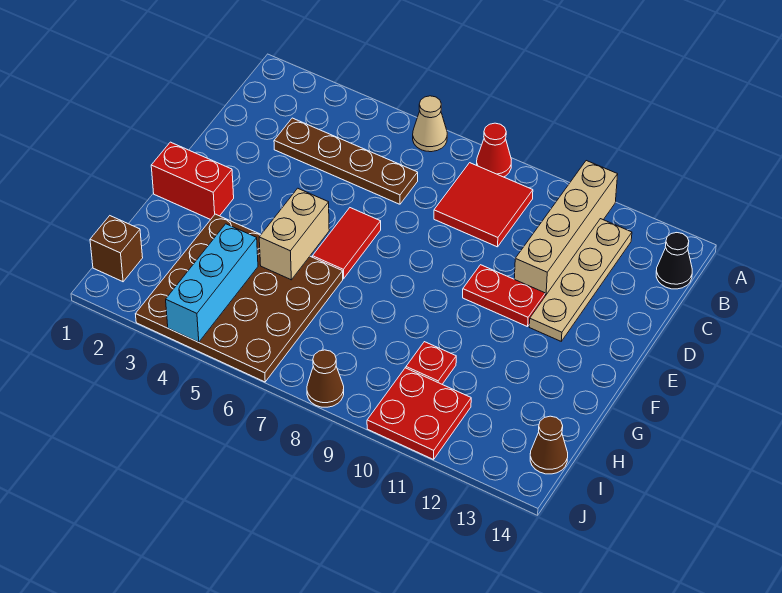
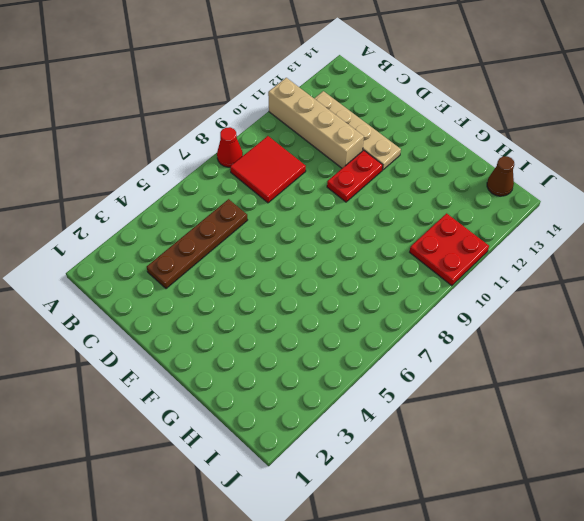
none -> tan cone A6 level 1
none -> black cone B14 level 1
none -> red tile E6:F6 level 1

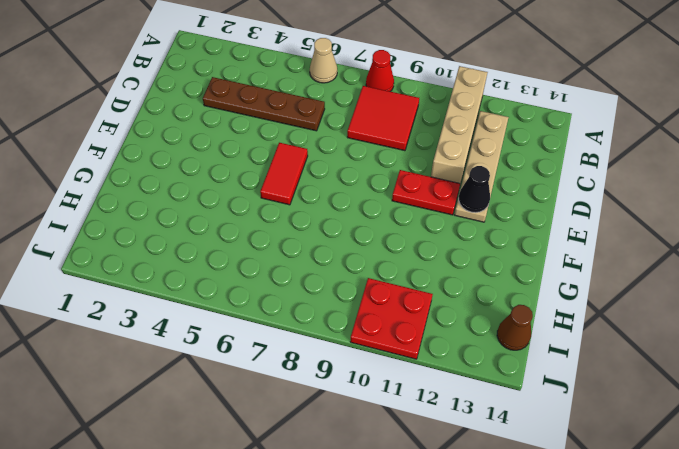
black cone E12 level 2 -> black cone B14 level 1
none -> red brick F1:F2 level 1
none -> brown plate G3:J6 level 1
none -> red plate H10 level 1

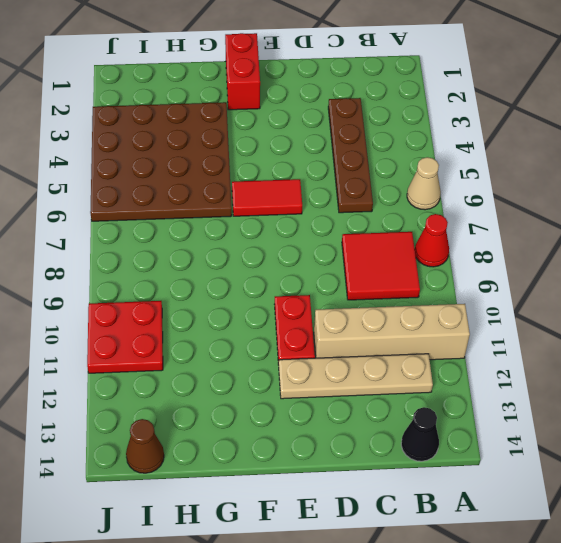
none -> red plate H10 level 1
none -> brown brick I1 level 1
none -> brown cone J8 level 1

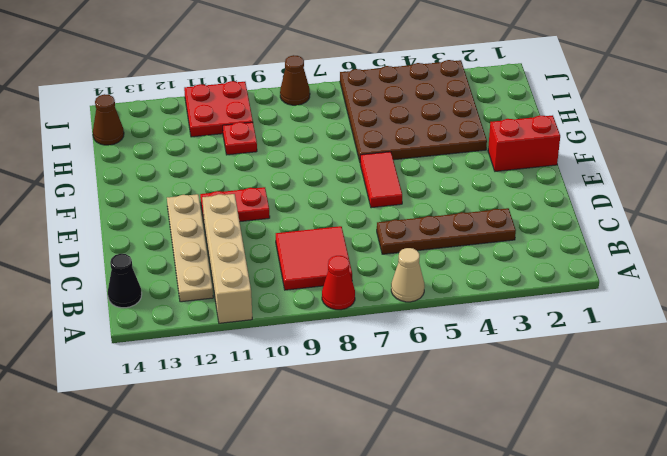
none -> brown brick I1 level 1
none -> tan brick F5:G5 level 2
none -> cyan brick H4:J4 level 2

